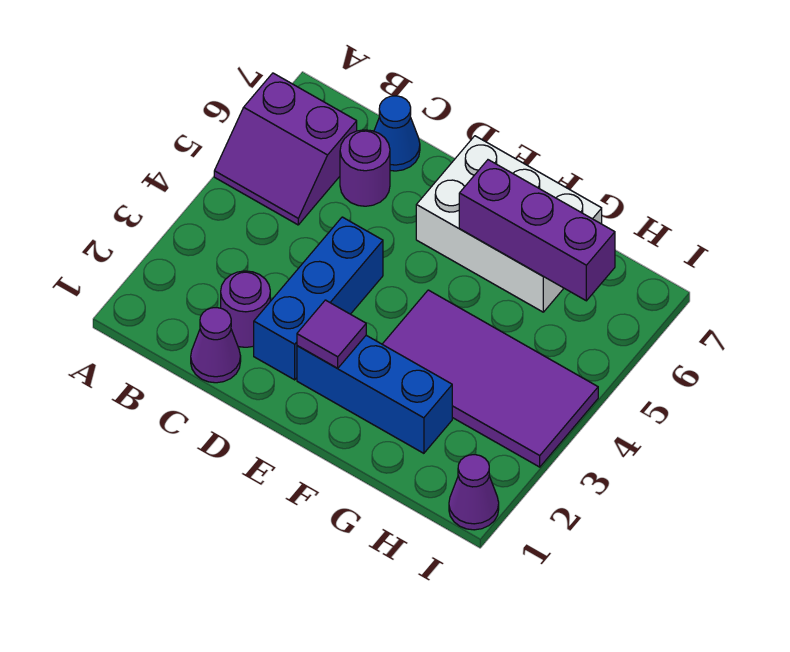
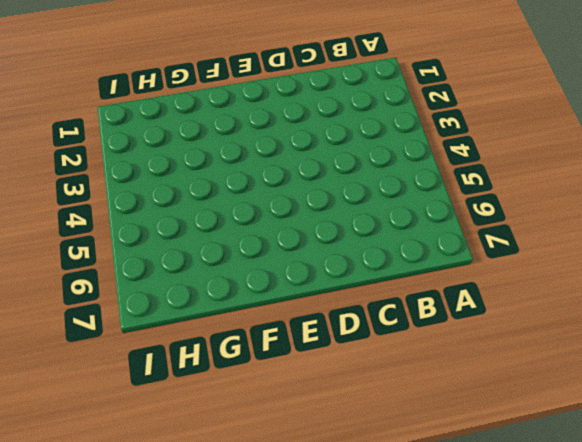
none -> purple slope A5:B6 level 1 top 6
none -> purple cone C1 level 1
none -> purple round brick C2 level 1

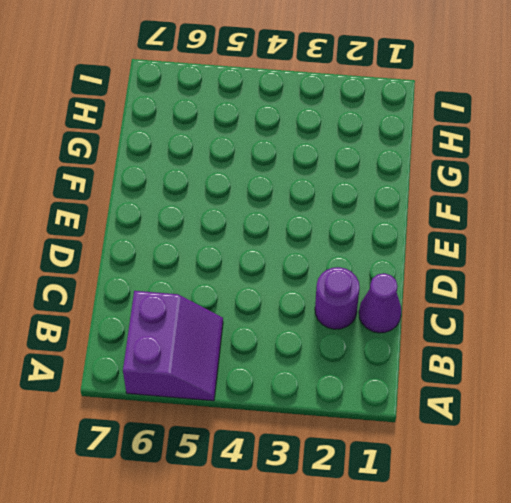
none -> purple round brick C6 level 1
none -> blue cone C7 level 1
none -> blue brick D2:D4 level 1

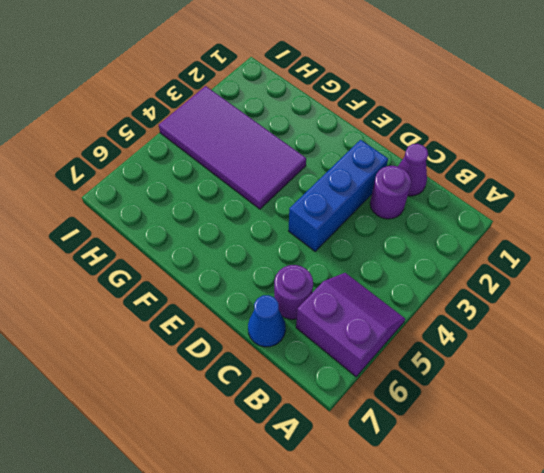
none -> blue brick E2:G2 level 1
none -> white brick E6:G7 level 1
none -> purple cone I1 level 1

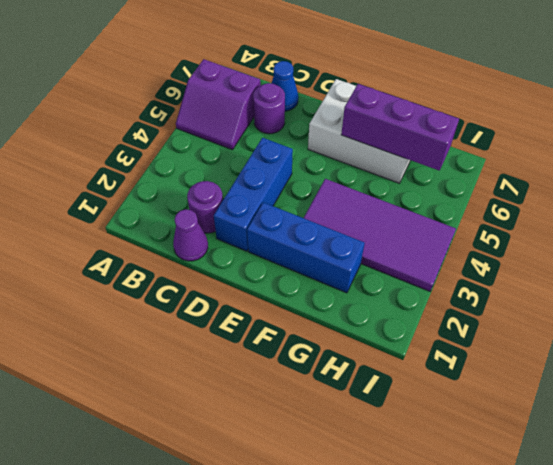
none -> purple cone I1 level 1
none -> purple tile E2 level 2

